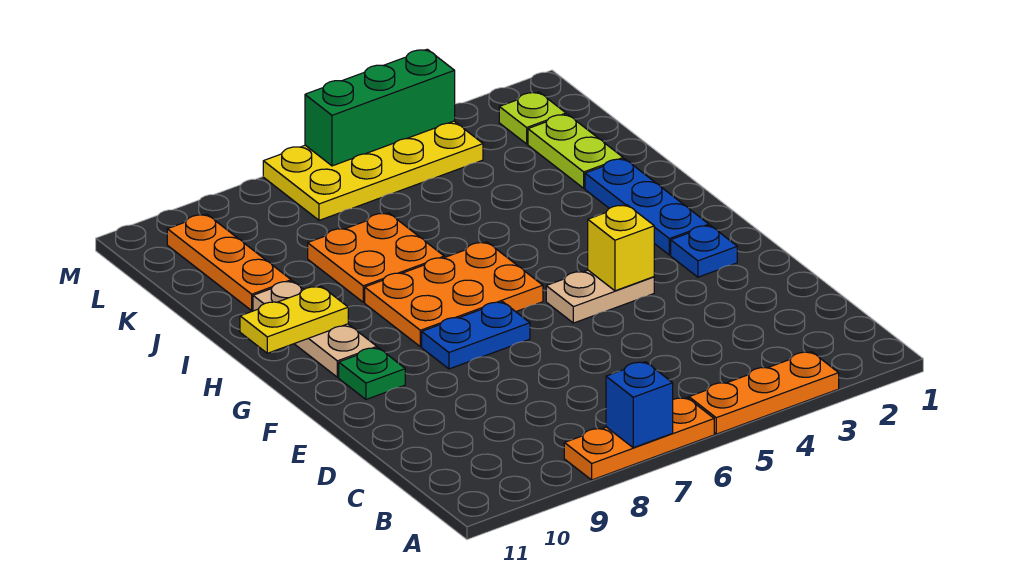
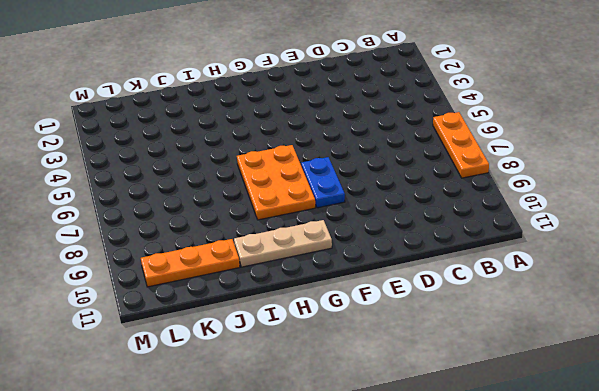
none -> orange plate A3:A5 level 1
none -> blue plate F2 level 1
none -> tan plate F4:F5 level 1

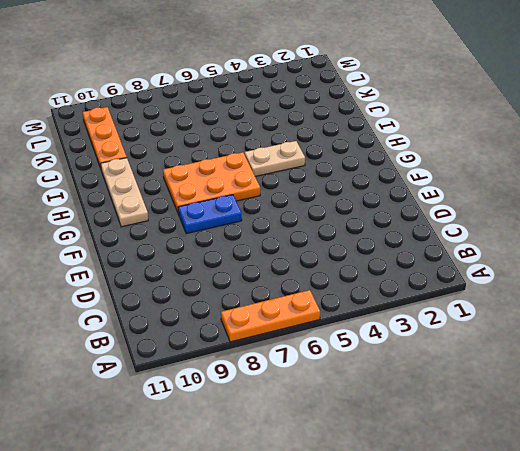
tan plate H4:H5 level 1 -> tan plate F4:F5 level 1
none -> orange plate A3:A5 level 1
none -> blue plate F2 level 1
none -> green plate F10 level 1

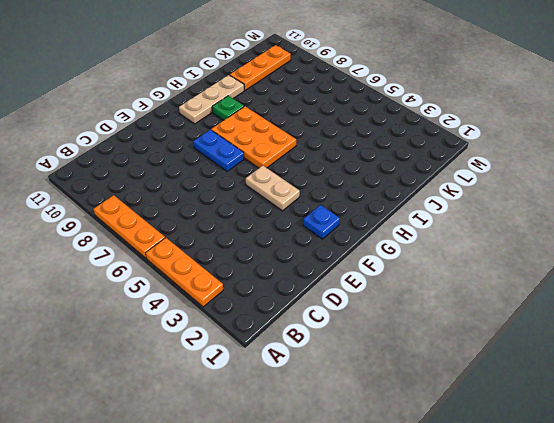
green plate H9 level 1 -> green plate F10 level 1
none -> blue plate G2:I2 level 1
none -> orange plate I7:J8 level 1
none -> lime plate J2:K2 level 1

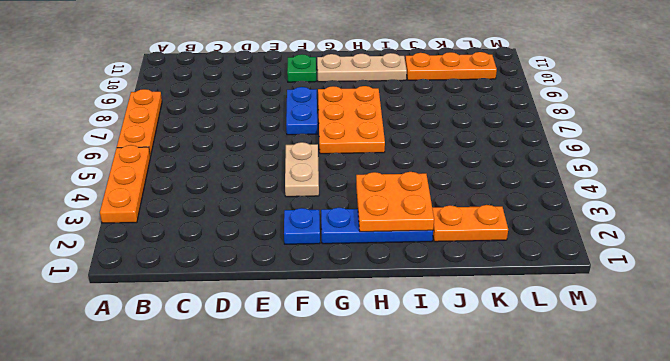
orange plate H2:I3 level 2 -> orange plate I7:J8 level 1
orange plate J2:K2 level 1 -> lime plate J2:K2 level 1
none -> lime plate L2 level 1
none -> yellow plate L4:M7 level 1
none -> blue brick A7 level 2

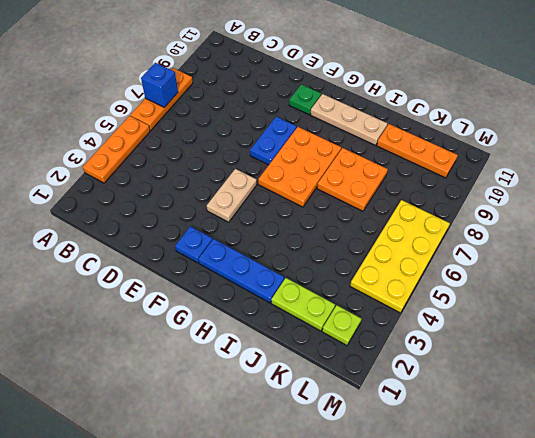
none -> yellow brick F4 level 2
none -> yellow plate H10:H11 level 2
none -> green brick M4:M6 level 2

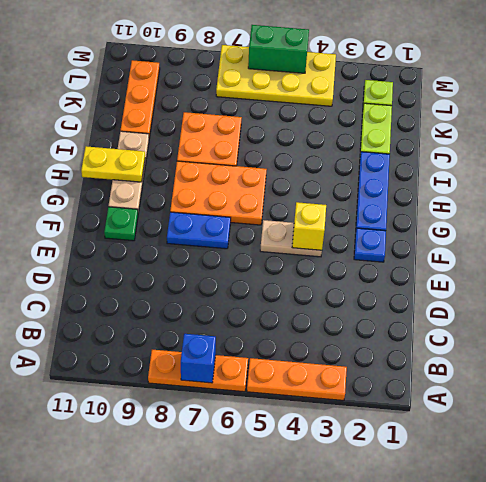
green brick M5:M6 level 2 -> green brick M4:M6 level 2

